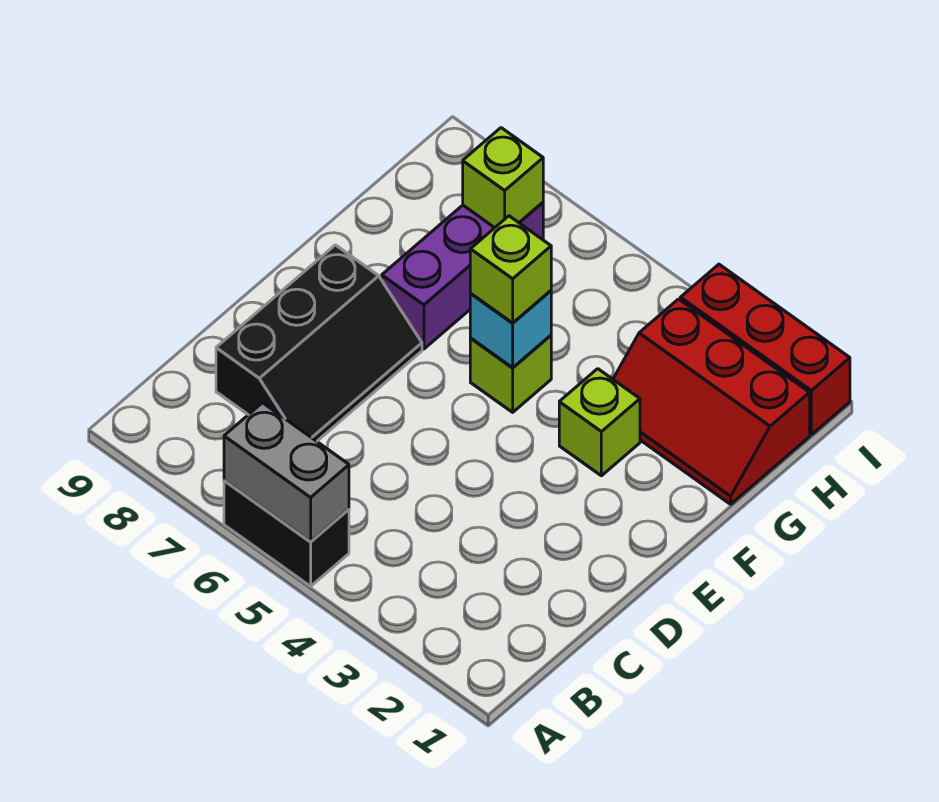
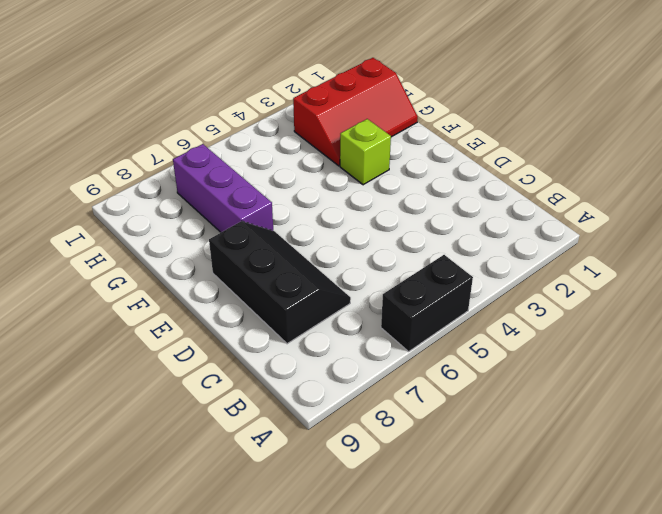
none -> lime brick F5 level 1
none -> red brick I1:I3 level 1

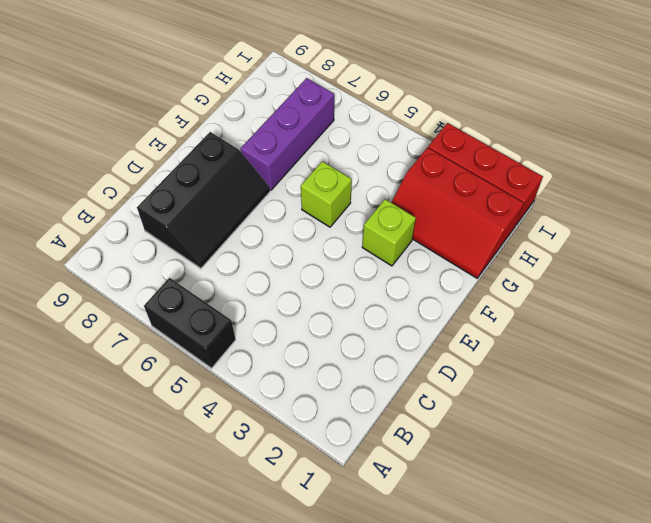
none -> grey brick A5:A6 level 2
none -> cyan brick F5 level 2

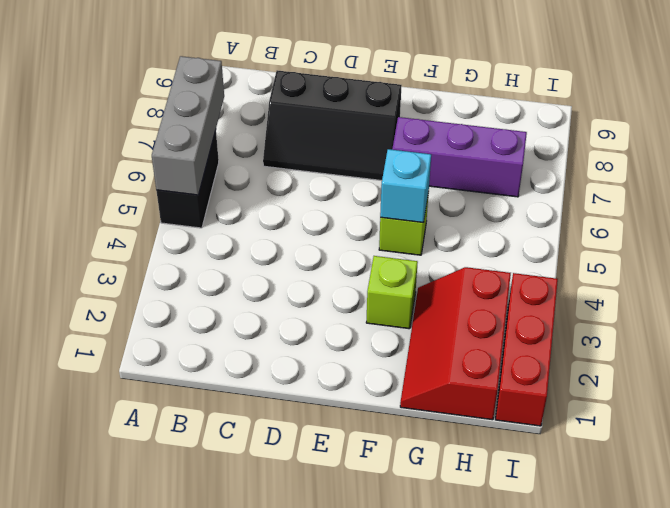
grey brick A5:A7 level 2 -> grey brick A5:A6 level 2
none -> lime brick H7 level 2
none -> lime brick F5 level 3

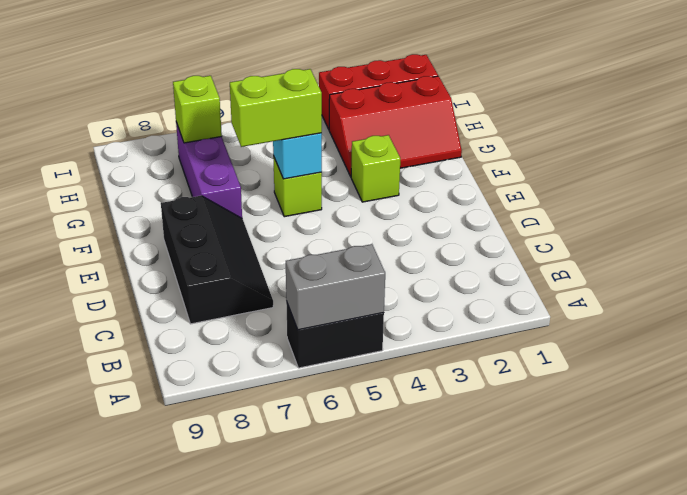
lime brick F5:F6 level 3 -> lime brick F5 level 3

